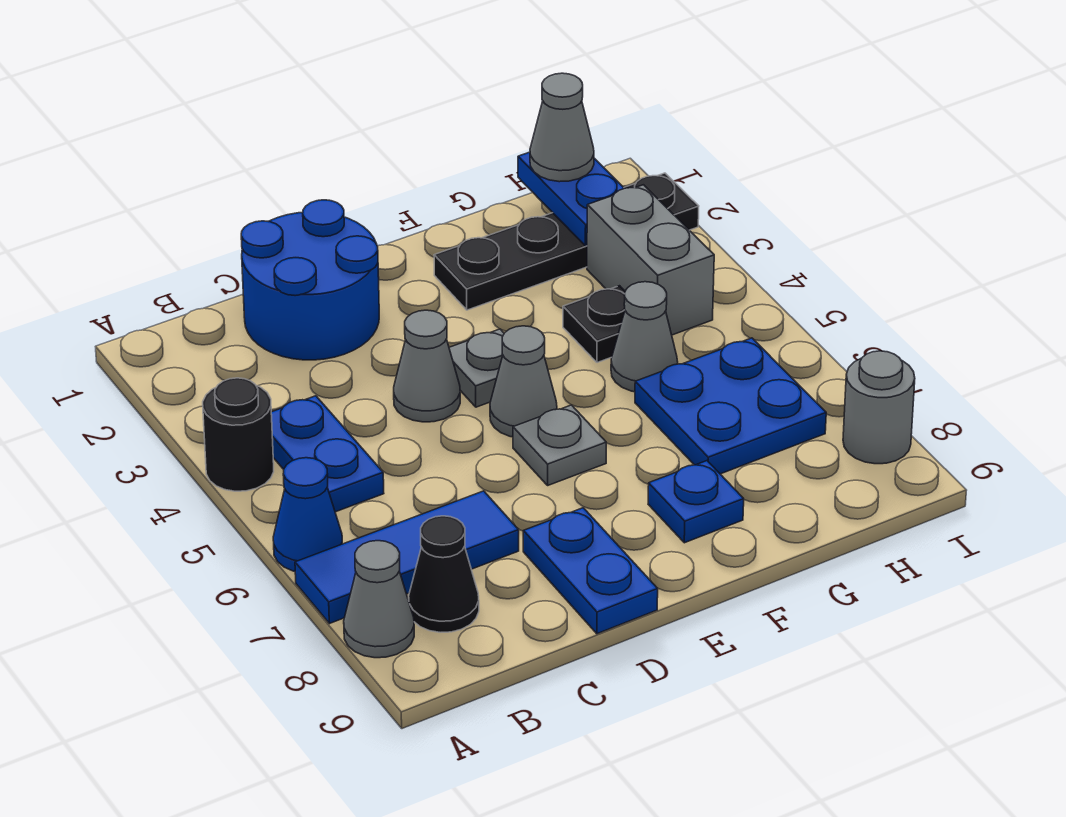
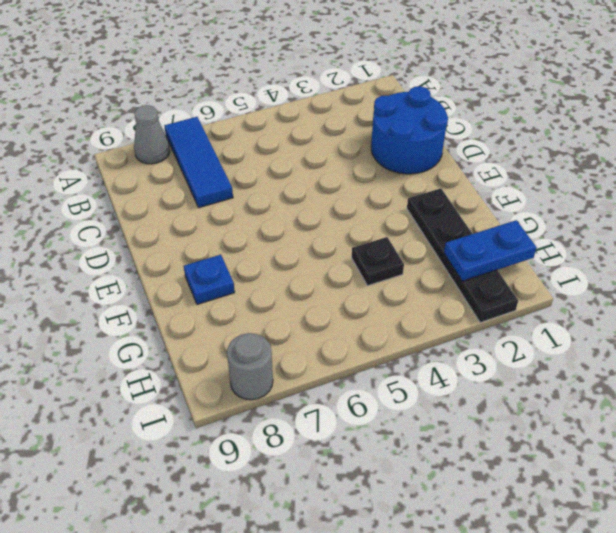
none -> black round brick A4 level 1
none -> blue cone A6 level 1
none -> blue plate B4:B5 level 1

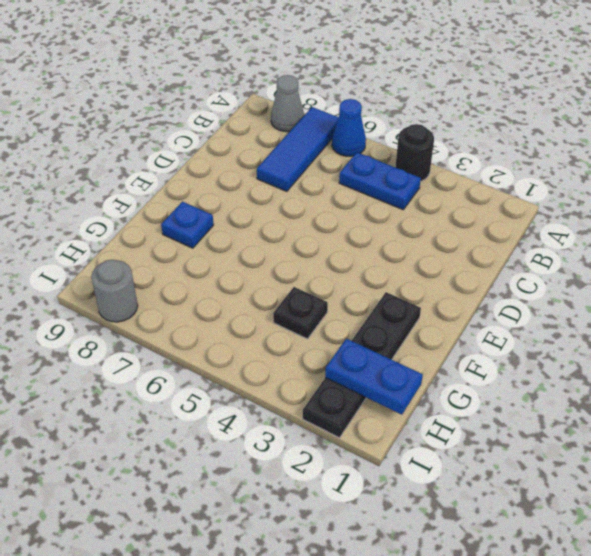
none -> black cone B8 level 1
none -> blue round brick C1:D2 level 1
none -> grey cone D4 level 1

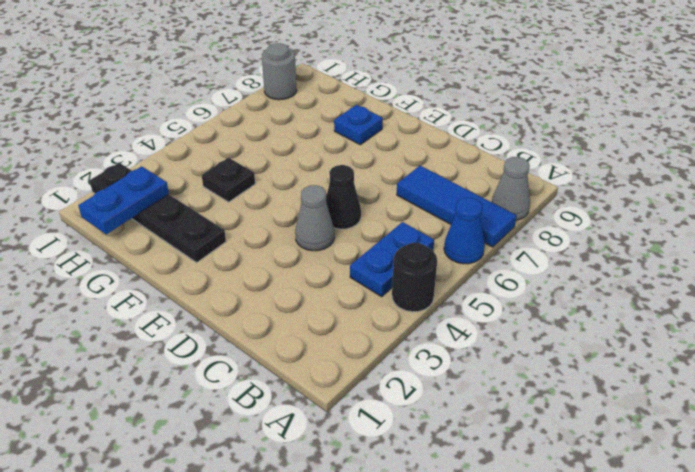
black cone D5 level 1 -> black cone B8 level 1
none -> blue round brick C1:D2 level 1
none -> blue plate D8:D9 level 1
none -> grey plate E4 level 1

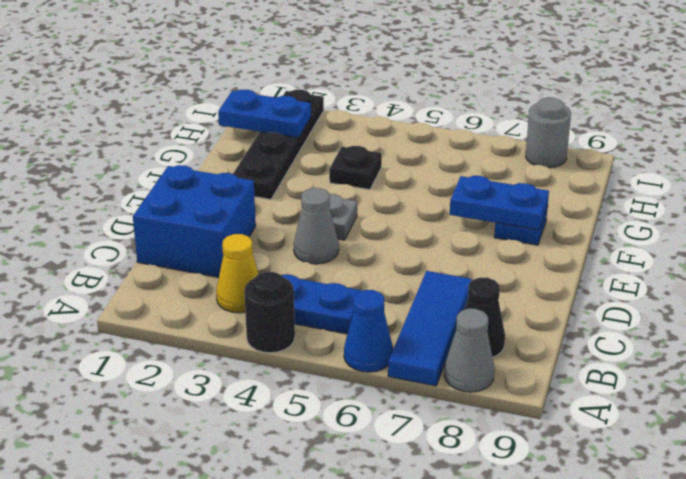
yellow cone B3 level 1 -> none
blue brick C1:D2 level 1 -> blue round brick C1:D2 level 1
blue plate F7:F8 level 2 -> blue plate D8:D9 level 1
none -> grey cone E5 level 1
none -> grey plate E6 level 1
none -> grey cone G5 level 1

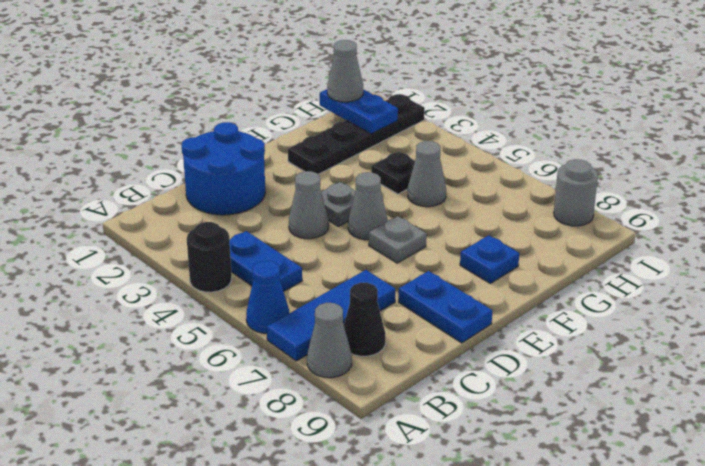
none -> blue plate G6:H7 level 1
none -> grey brick H3:H4 level 1

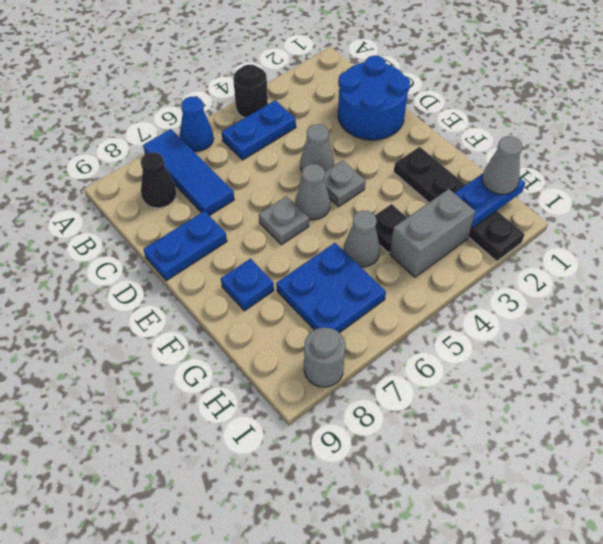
none -> grey cone A8 level 1

